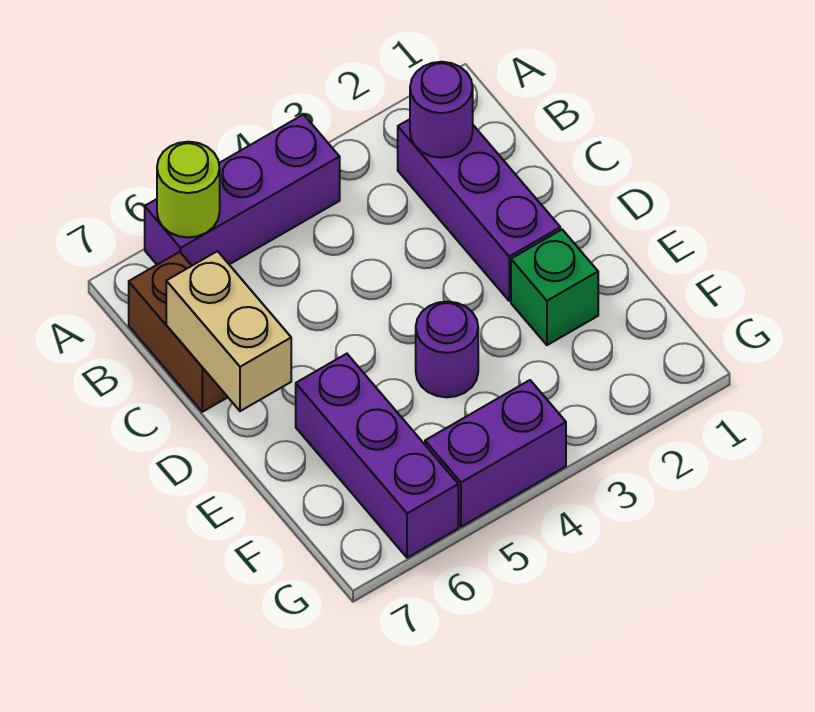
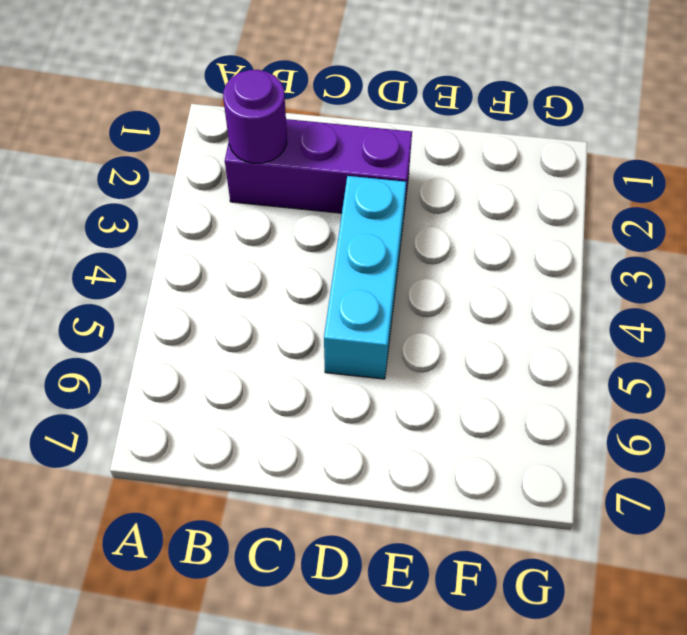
cyan brick D3:D5 level 1 -> none
none -> purple brick A4:A6 level 1
none -> brown brick B7:C7 level 1

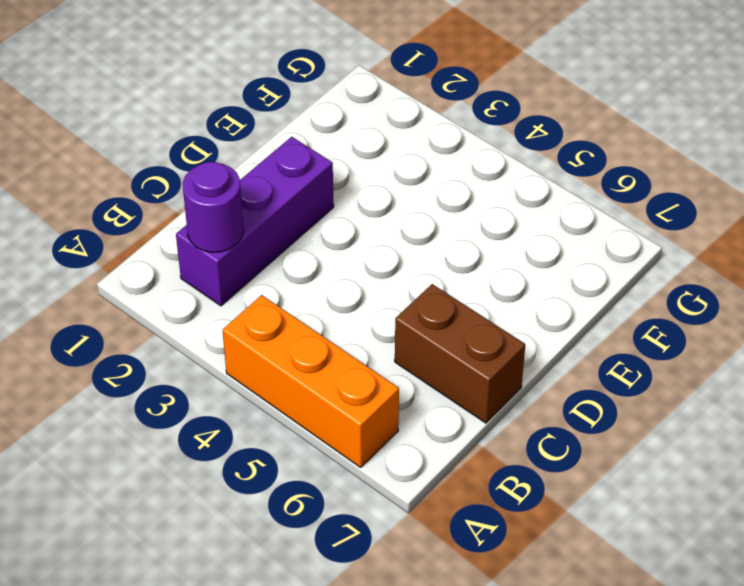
orange brick A4:A6 level 1 -> purple brick A4:A6 level 1
brown brick C6:C7 level 1 -> brown brick B7:C7 level 1
none -> green brick E2 level 1
none -> purple round brick E4 level 1

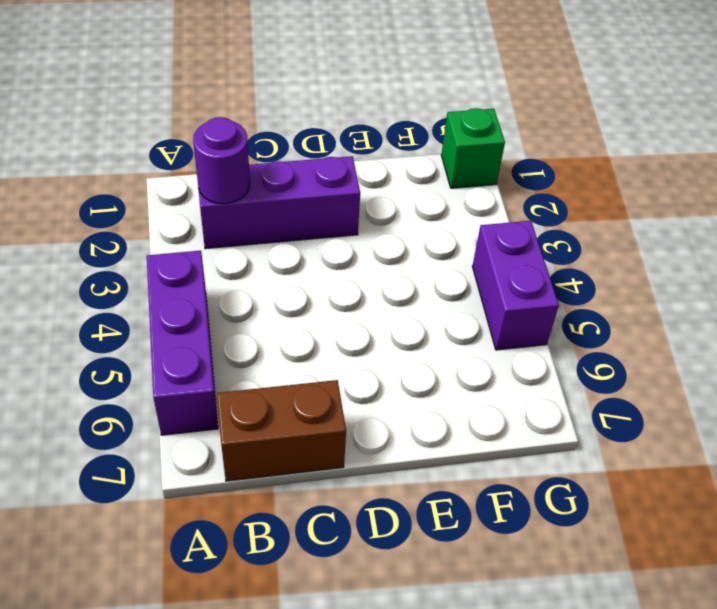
green brick G1 level 1 -> green brick E2 level 1
none -> purple round brick E4 level 1
none -> purple brick E6:G6 level 1

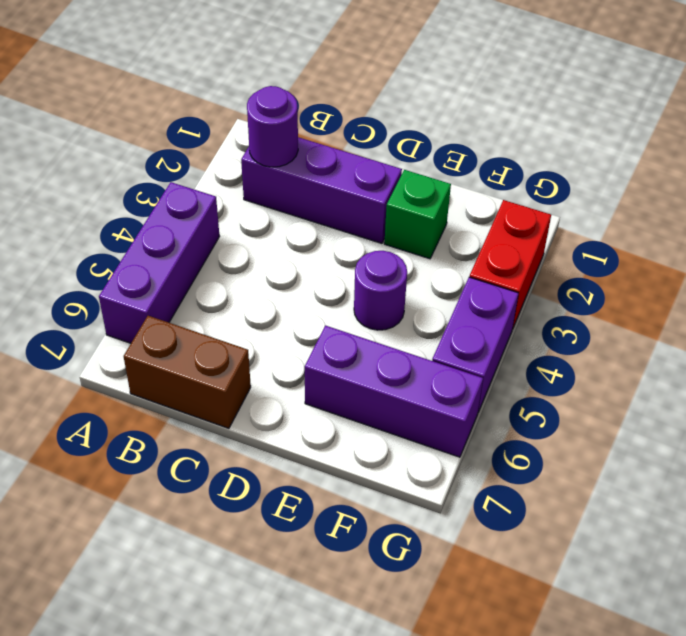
red brick G2:G3 level 1 -> none
none -> lime round brick A6 level 2
none -> tan brick C7:D7 level 2

